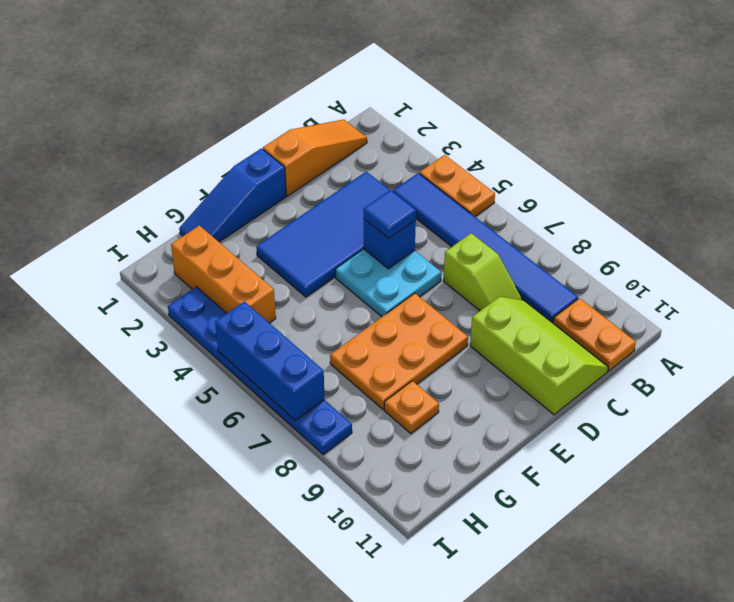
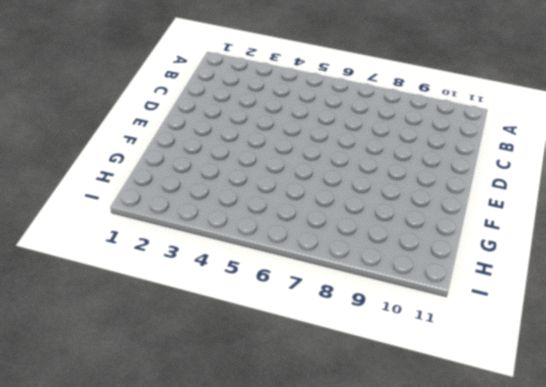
none -> orange plate A4:A5 level 1
none -> orange slope B1:D1 level 1 top D
none -> blue tile B4:B9 level 1

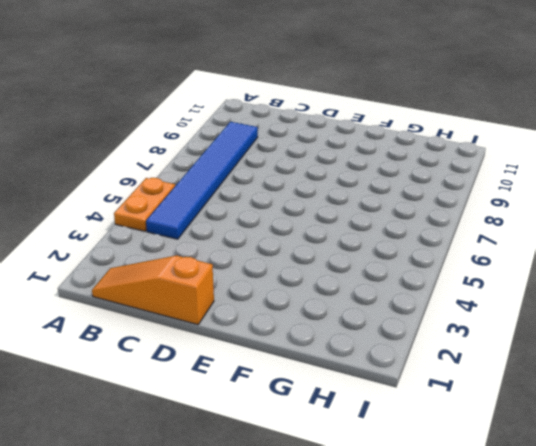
none -> orange plate B10:B11 level 1
none -> blue tile C3:F4 level 1
none -> lime slope C7:C8 level 1 top 7

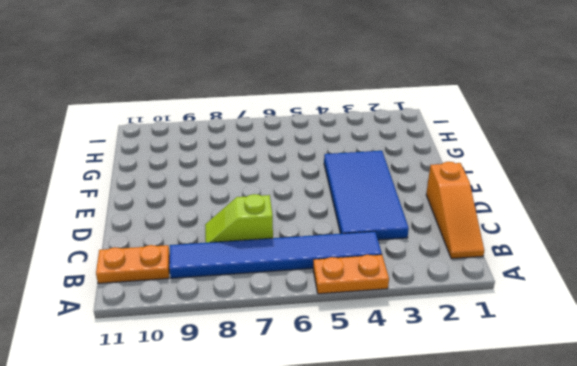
none -> lime slope C9:D11 level 1 top D
none -> cyan plate D5:E6 level 1
none -> blue slope E1:G1 level 1 top E

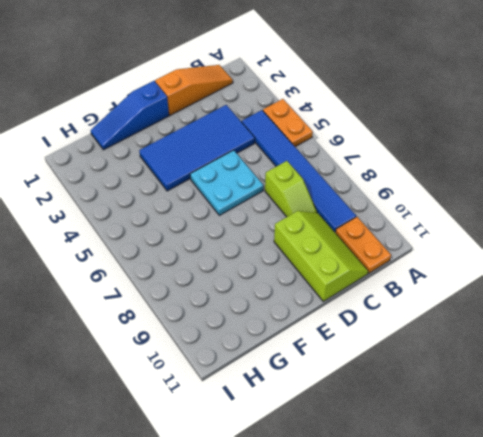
none -> orange plate E7:G8 level 1
none -> orange plate G9 level 1
none -> orange brick H2:H4 level 1

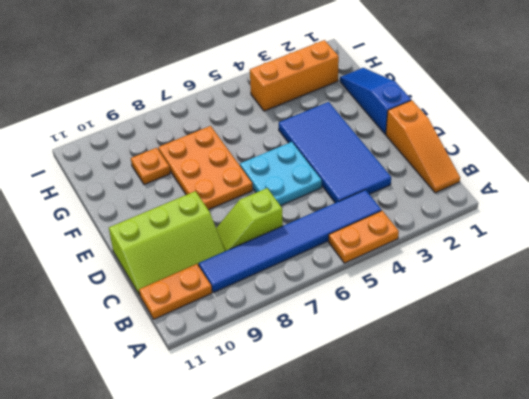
none -> blue plate I3:I8 level 1
none -> blue brick D5 level 2
none -> blue brick I5:I7 level 2

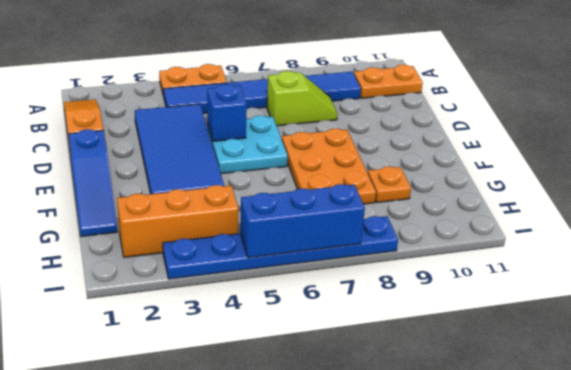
none -> lime slope C9:D11 level 1 top D
none -> blue tile D5 level 3

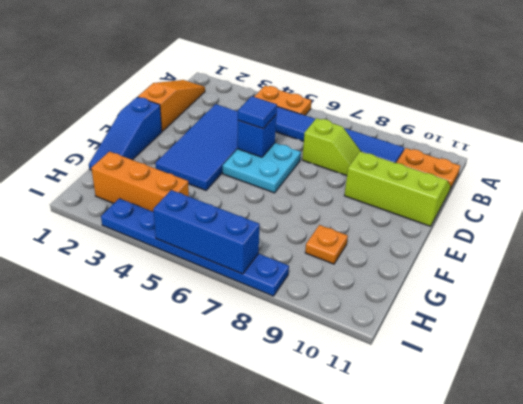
none -> orange plate E7:G8 level 1

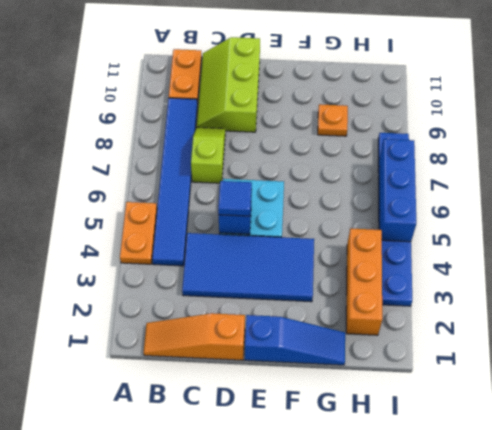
none -> orange plate E7:G8 level 1

